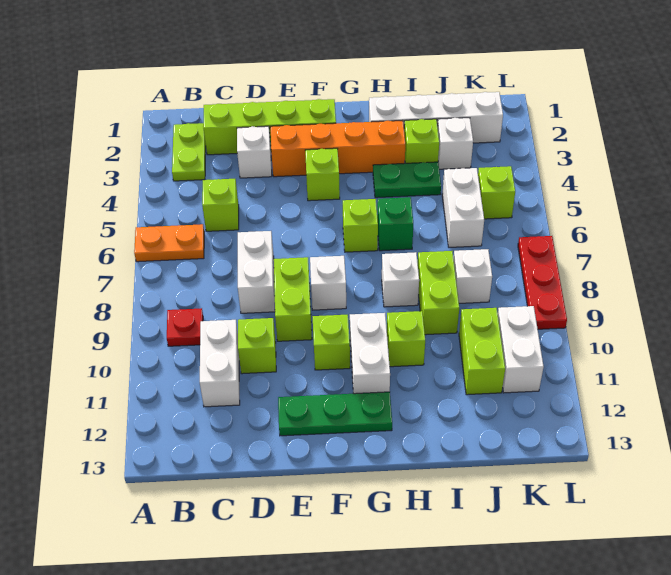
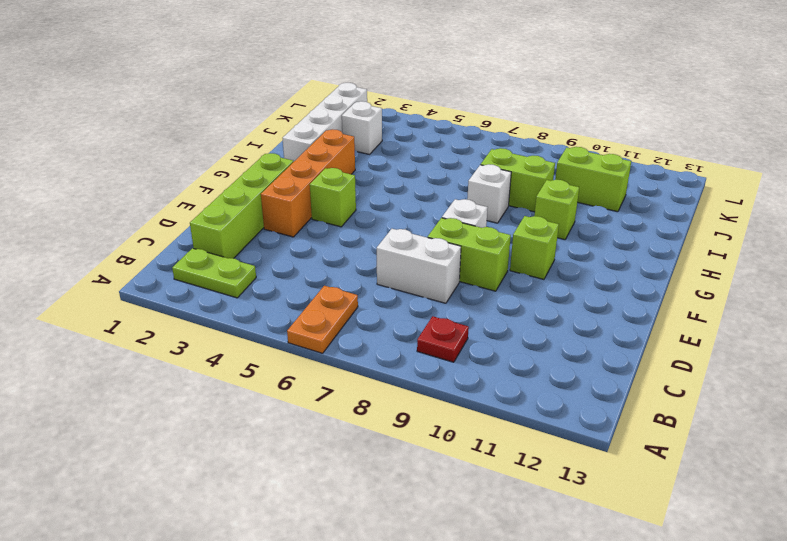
none -> lime brick C5 level 1
none -> white brick C10:C11 level 1
none -> white brick D3 level 1
none -> lime brick D10 level 1

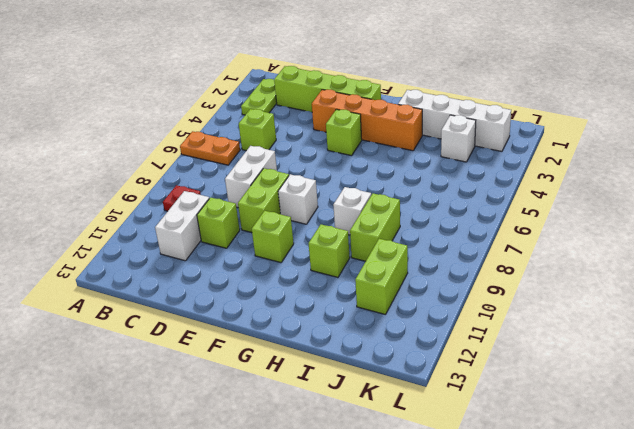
none -> white brick D3 level 1
none -> green plate E12:G12 level 1
none -> lime brick G6 level 1
none -> white brick G10:G11 level 1

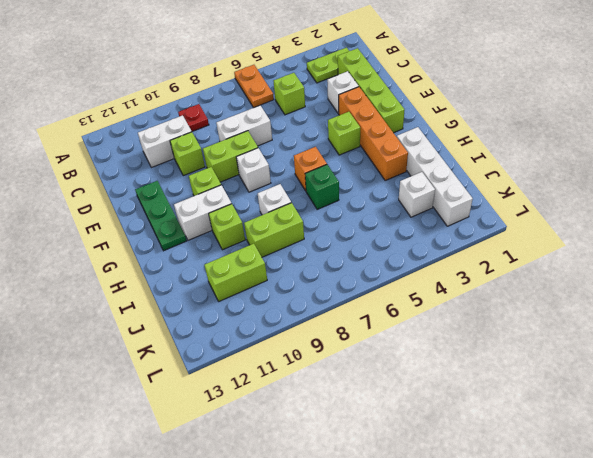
orange brick G6 level 1 -> lime brick G6 level 1
none -> green plate H4:I4 level 1
none -> lime brick I3 level 1
none -> white brick J5:J6 level 1
none -> white brick J8 level 1

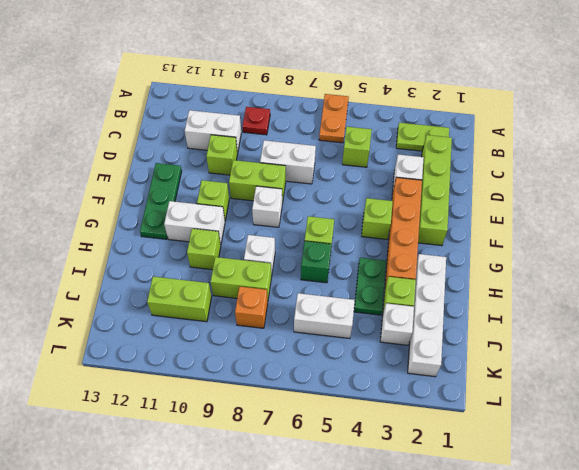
orange brick J8 level 1 -> white brick J8 level 1
none -> lime brick K5 level 1
none -> white brick K10:K11 level 1
none -> red plate L7:L9 level 1

